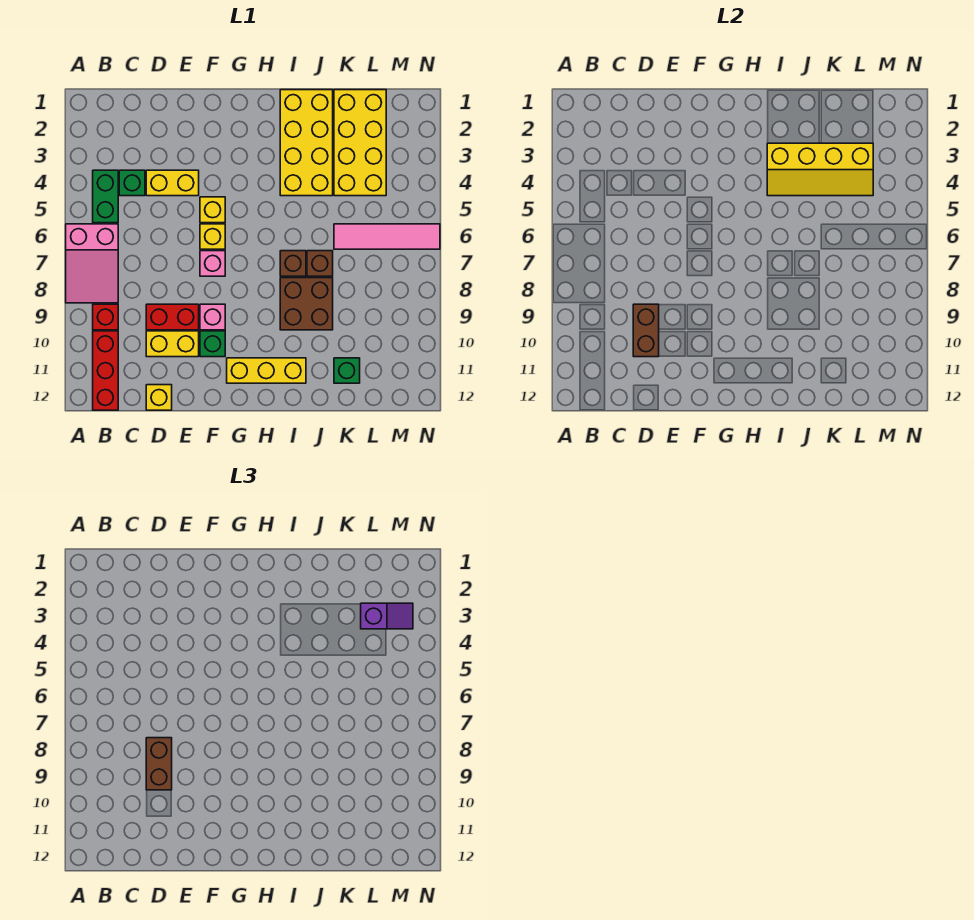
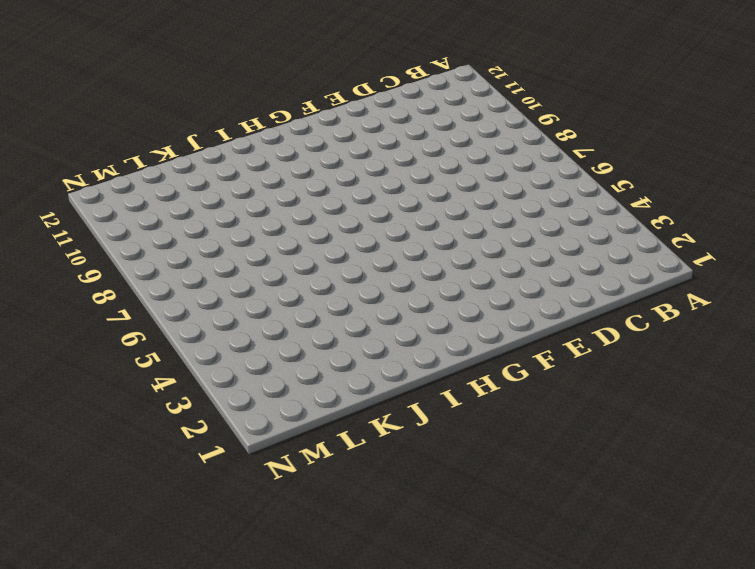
none -> pink slope A6:B8 level 1 top 6
none -> green brick B4:B5 level 1
none -> red brick B9 level 1

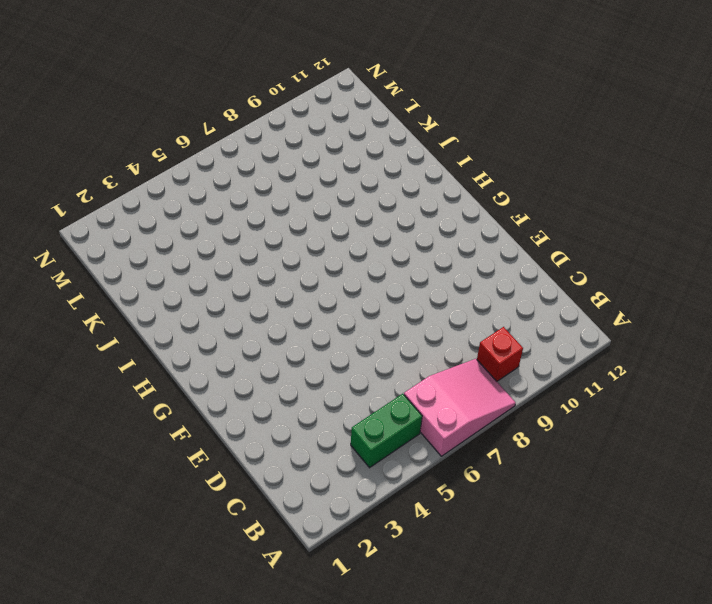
none -> red brick B10:B12 level 1
none -> green brick C4 level 1
none -> yellow brick D4:E4 level 1

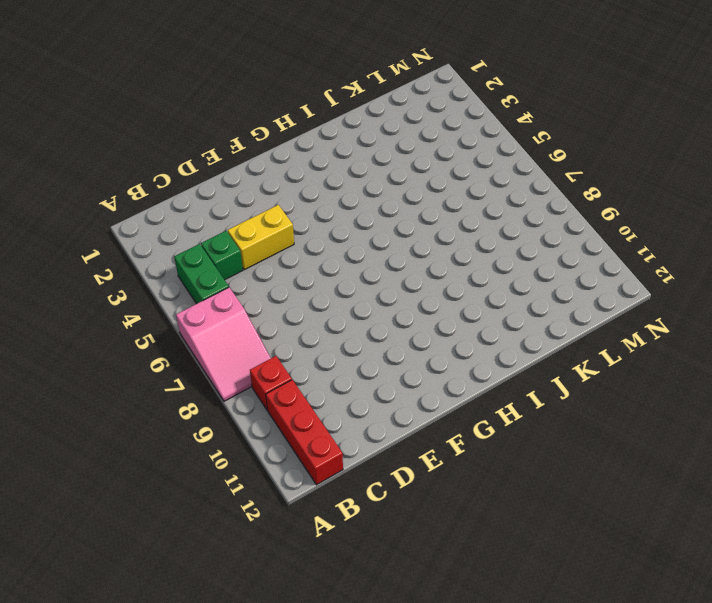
none -> red brick D9:E9 level 1
none -> yellow brick D10:E10 level 1
none -> yellow brick D12 level 1

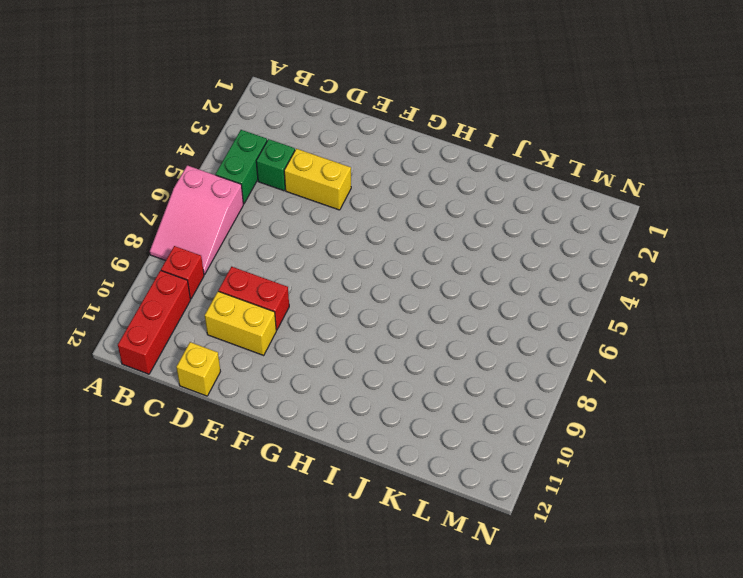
none -> yellow brick F5 level 1
none -> yellow brick F6 level 1
none -> pink brick F7 level 1

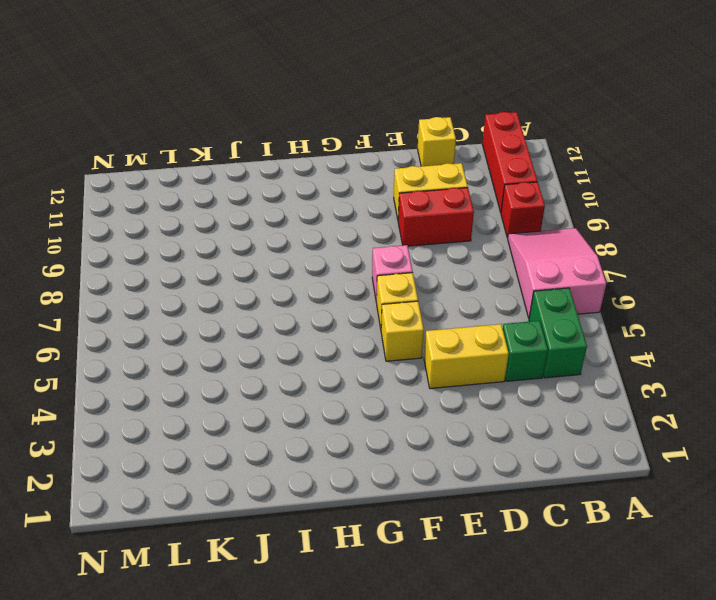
none -> pink brick F9 level 1
none -> green brick F10 level 1
none -> yellow brick G11:I11 level 1

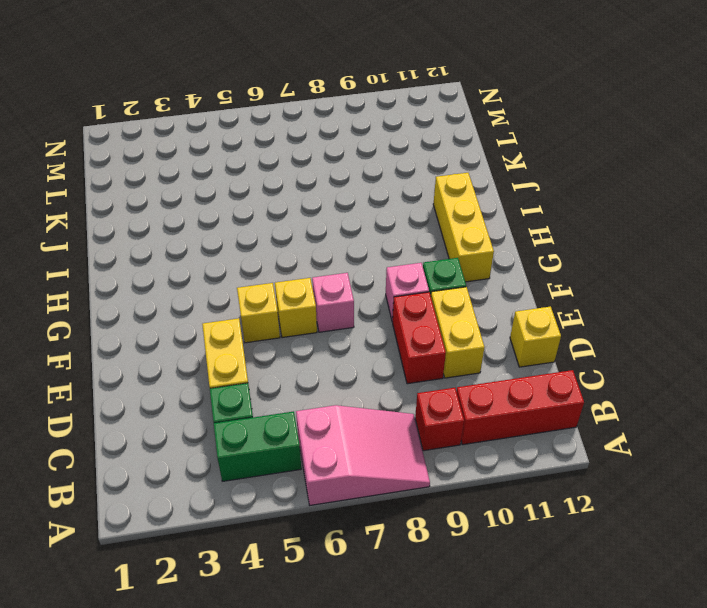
none -> yellow brick I1:J4 level 1
none -> brown brick I7 level 1
none -> brown brick I8:J9 level 1

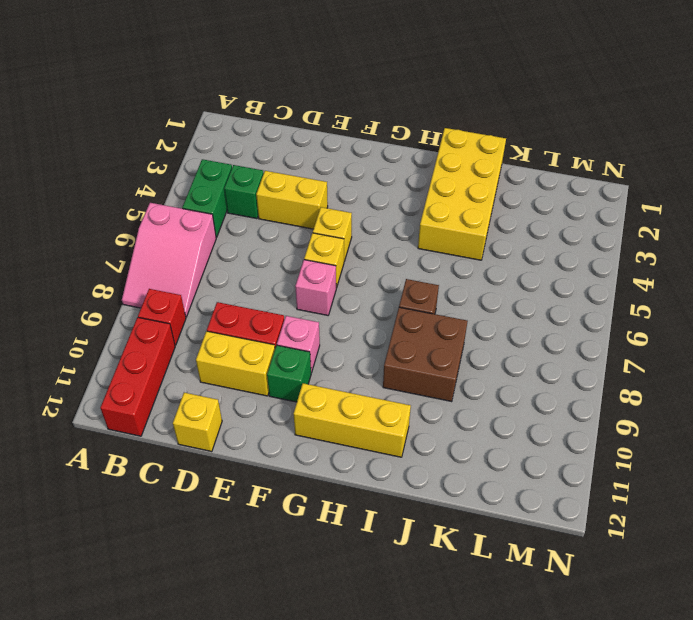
none -> brown brick J7 level 1
none -> yellow brick K1:L4 level 1
none -> pink tile K6:N6 level 1

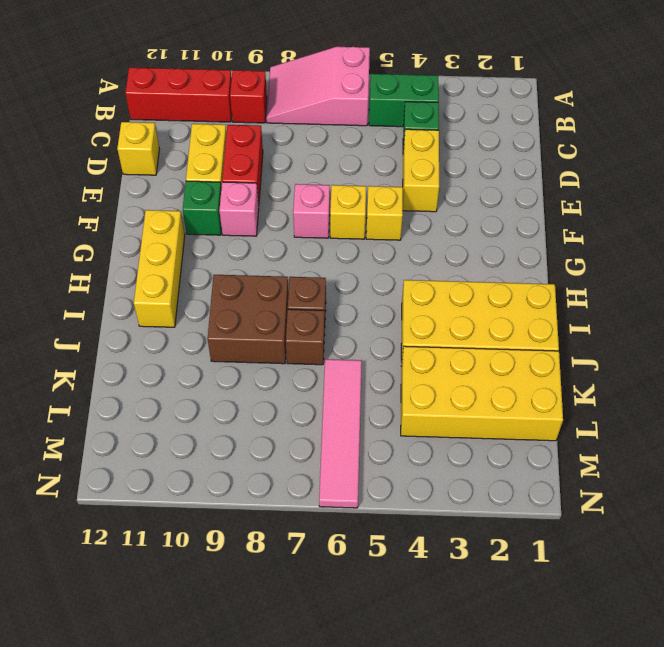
none -> green brick K11 level 1
none -> brown brick D9:D10 level 2
none -> yellow slope I3:L4 level 2 top 3

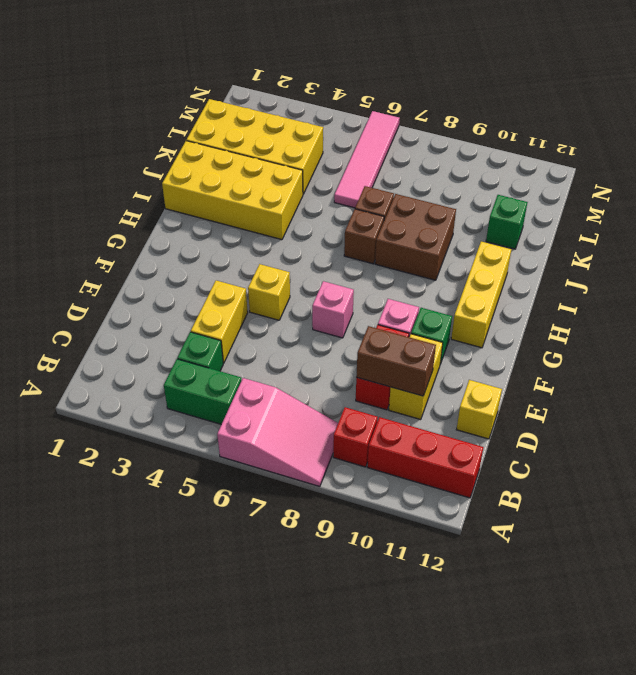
none -> yellow brick F6 level 1
none -> yellow slope I3:L4 level 2 top 3
none -> brown brick D8:D9 level 3

